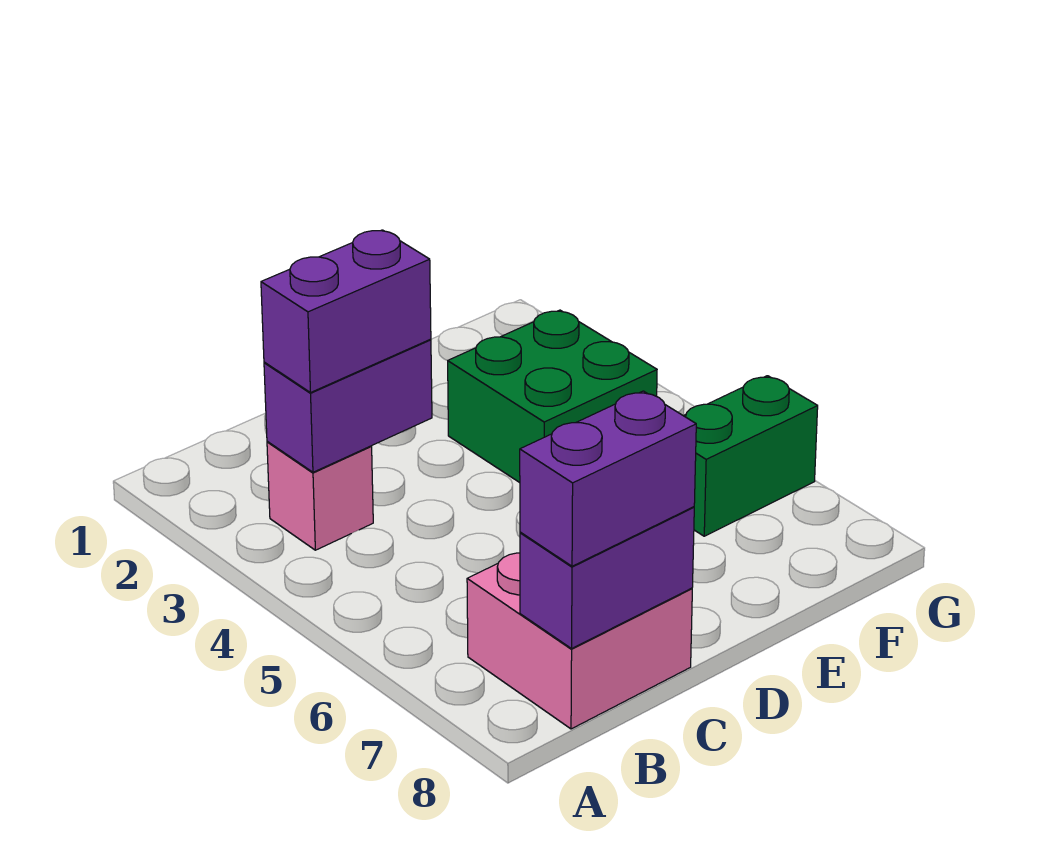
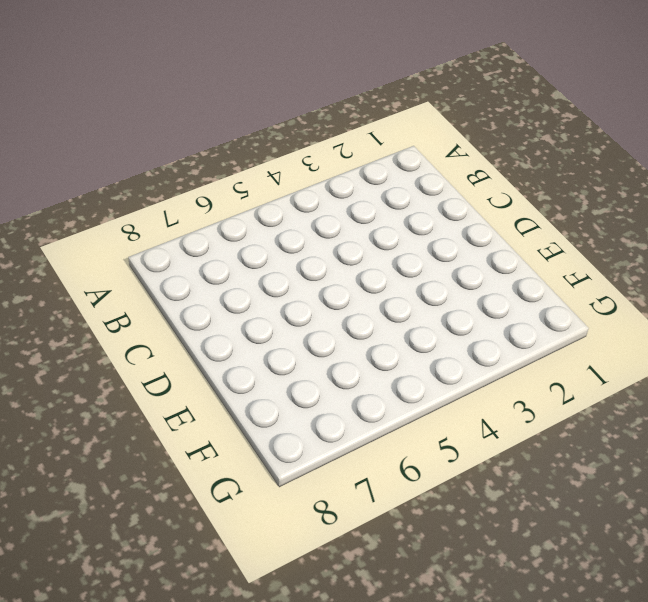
none -> pink brick B3 level 1
none -> pink brick B7:C8 level 1

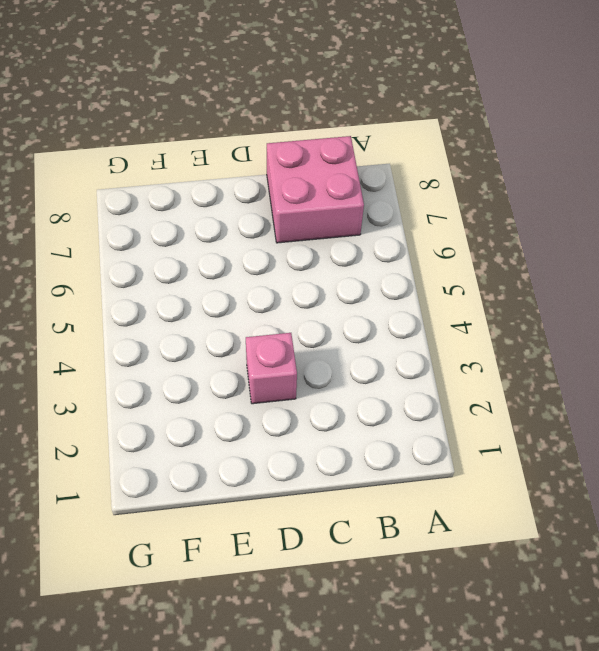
pink brick D3 level 1 -> pink brick B3 level 1
none -> green brick E3:F4 level 1
none -> green brick F6:G6 level 1

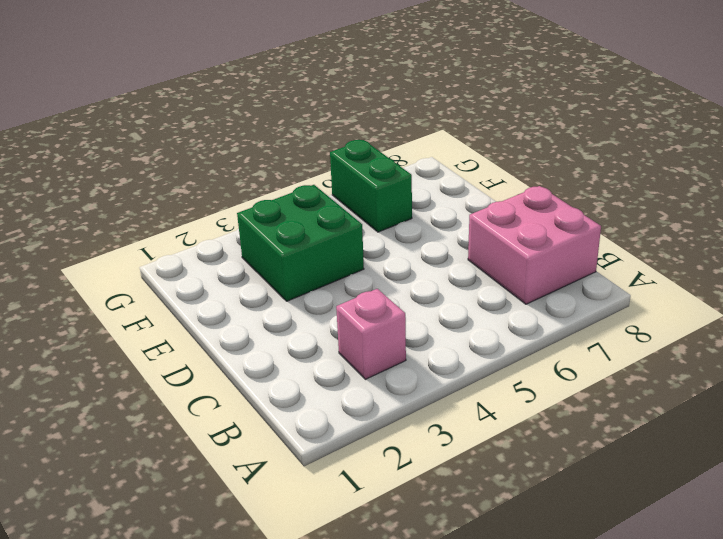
none -> purple brick B3:C3 level 2
none -> purple brick B8:C8 level 2

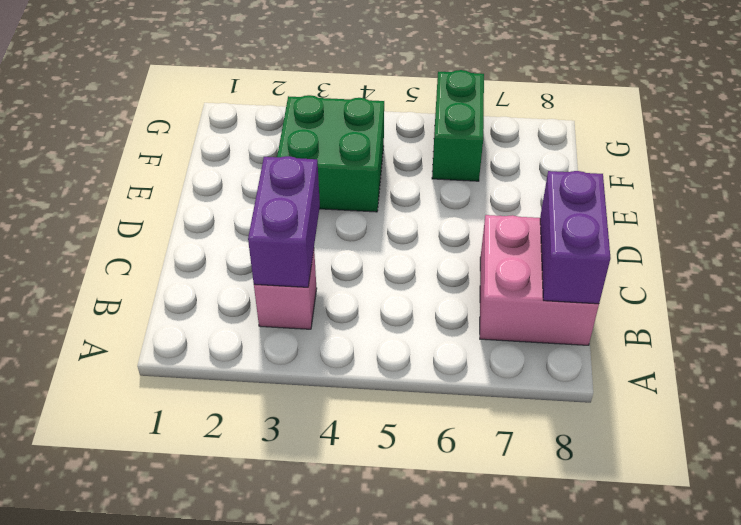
none -> purple brick B3:C3 level 3
none -> purple brick B8:C8 level 3

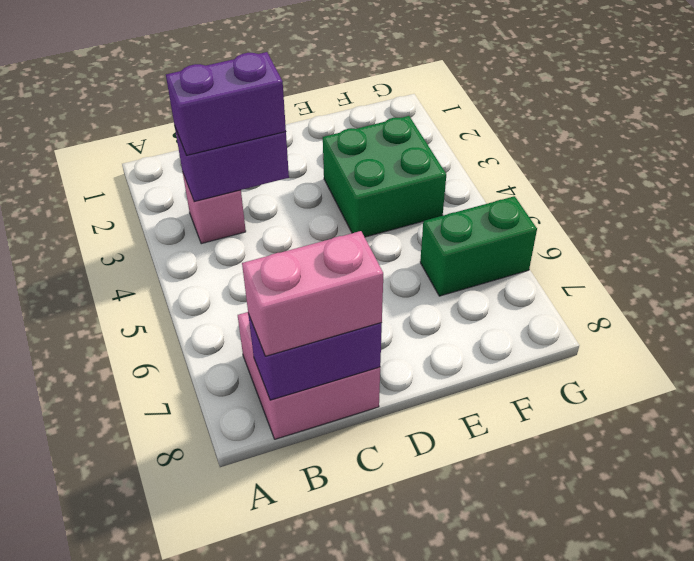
pink brick B8:C8 level 3 -> purple brick B8:C8 level 3

